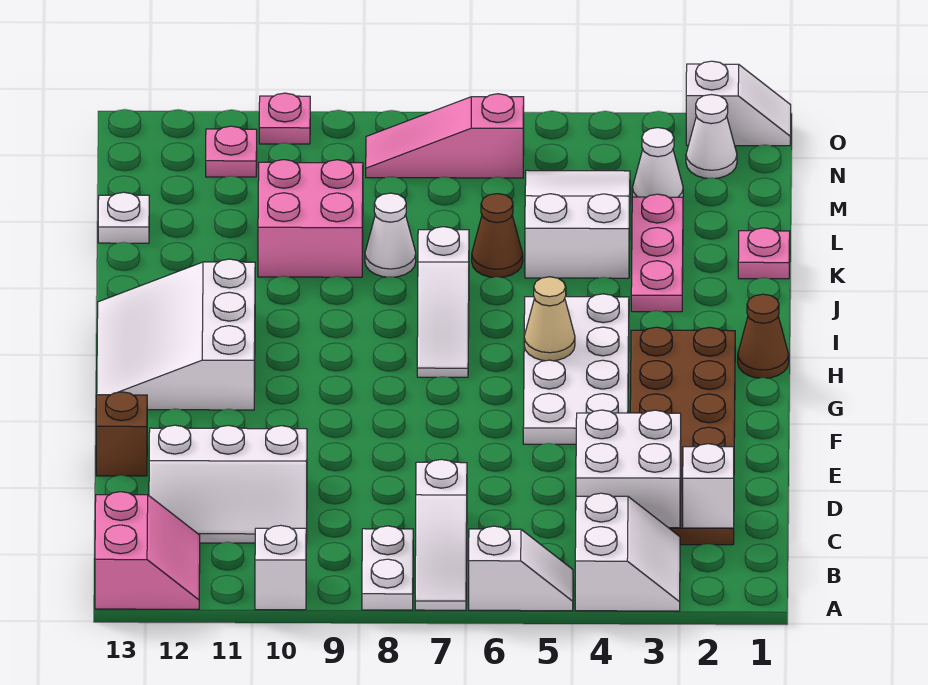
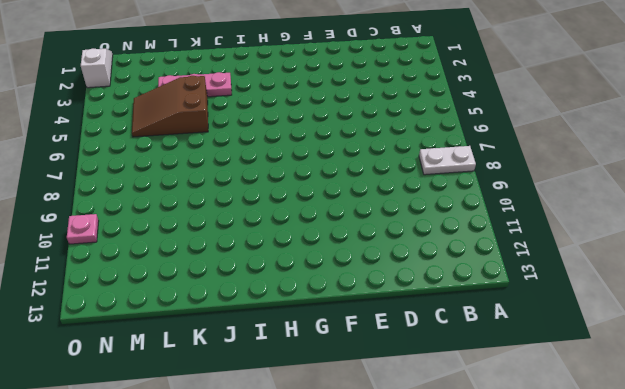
brown slope K4:M5 level 1 top K -> white slope K4:M5 level 1 top K
none -> white slope A3:B4 level 1 top 4
none -> white slope A5:A6 level 1 top 6
none -> white slope A7:C7 level 1 top C

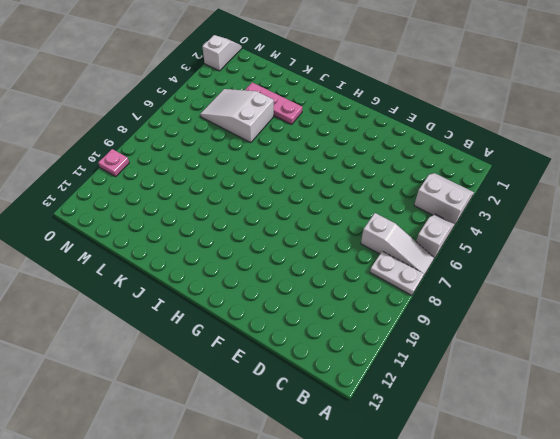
none -> white brick A10 level 1
none -> pink slope A12:B13 level 1 top 13
none -> brown plate C2:H3 level 1

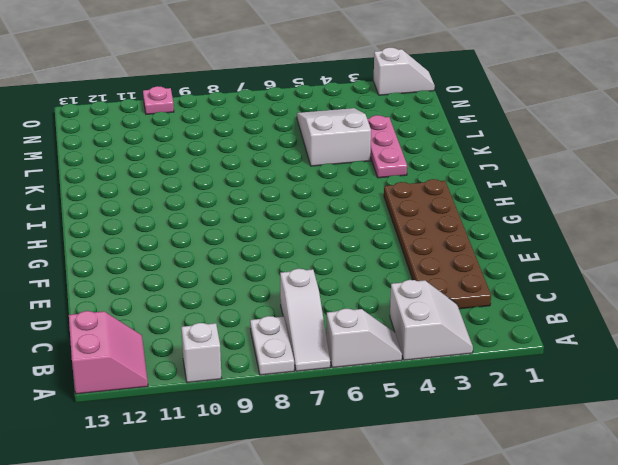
none -> white slope C10:D12 level 1 top D
none -> brown brick E13 level 1
none -> white plate F4:I5 level 1

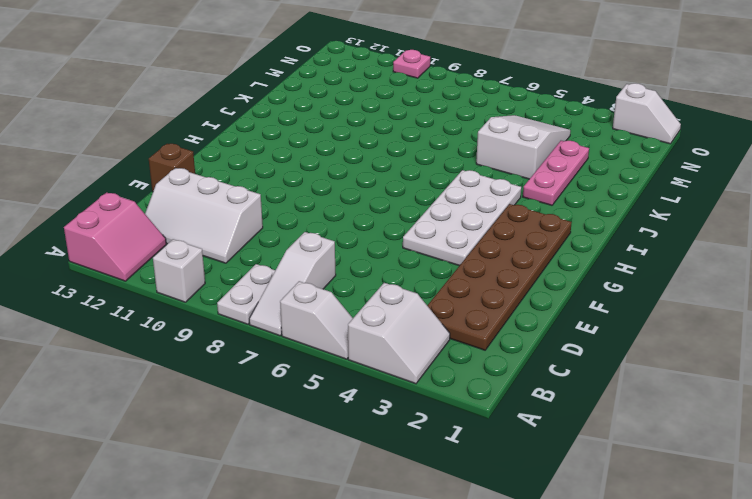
none -> white slope G11:I13 level 1 top 11
none -> brown cone H1 level 1
none -> white slope H7:J7 level 1 top J

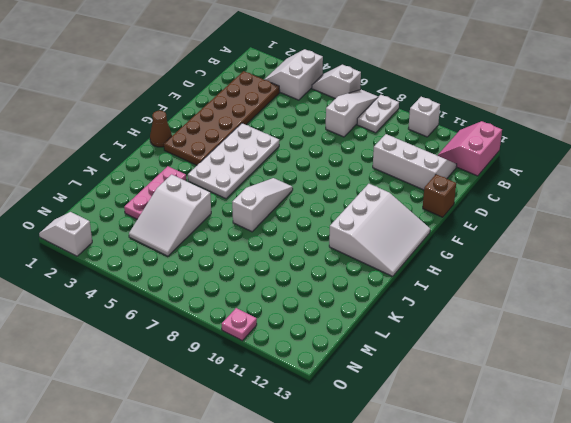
none -> pink plate K1 level 1
none -> brown cone K6 level 1
none -> white cone K8 level 1

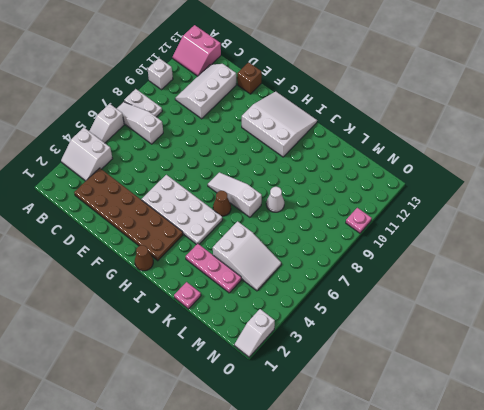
brown cone I6 level 1 -> brown cone K6 level 1
none -> pink brick K9:L10 level 1
none -> white plate L13 level 1
none -> white cone M3 level 1

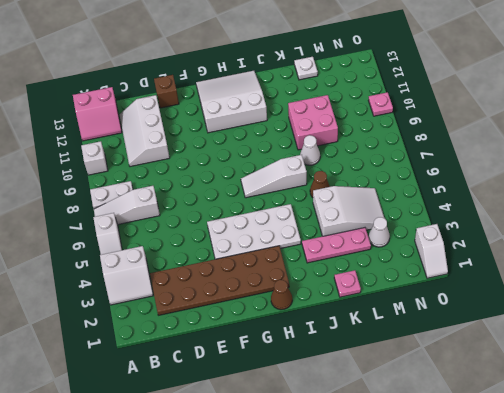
none -> white cone N2 level 1
none -> pink slope N6:N8 level 1 top 6
none -> pink plate N11 level 1

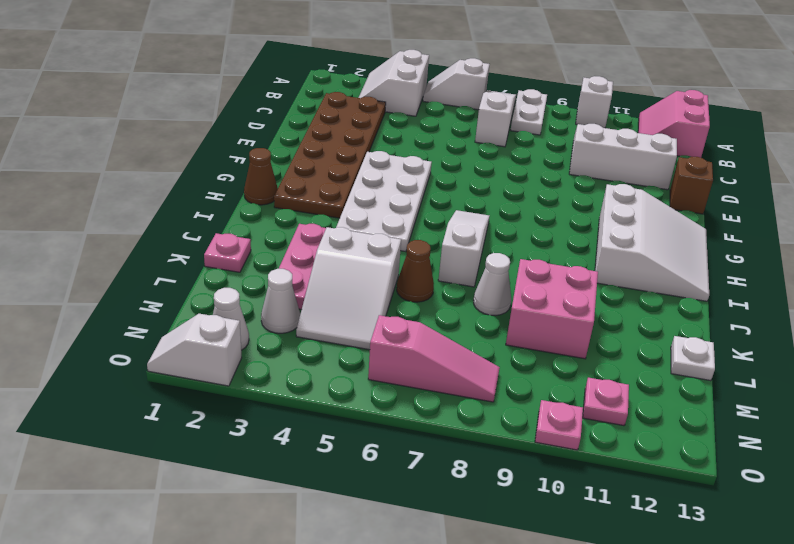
none -> white brick C2 level 2
none -> white brick C3:D4 level 2
none -> tan cone H5 level 2

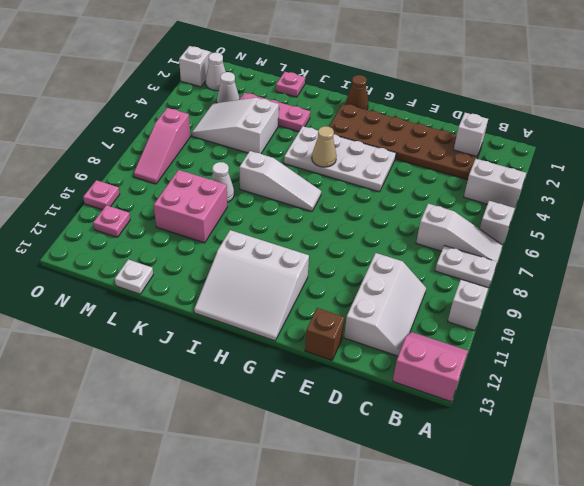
none -> brown cone K6 level 1
none -> white brick C3:D4 level 2

